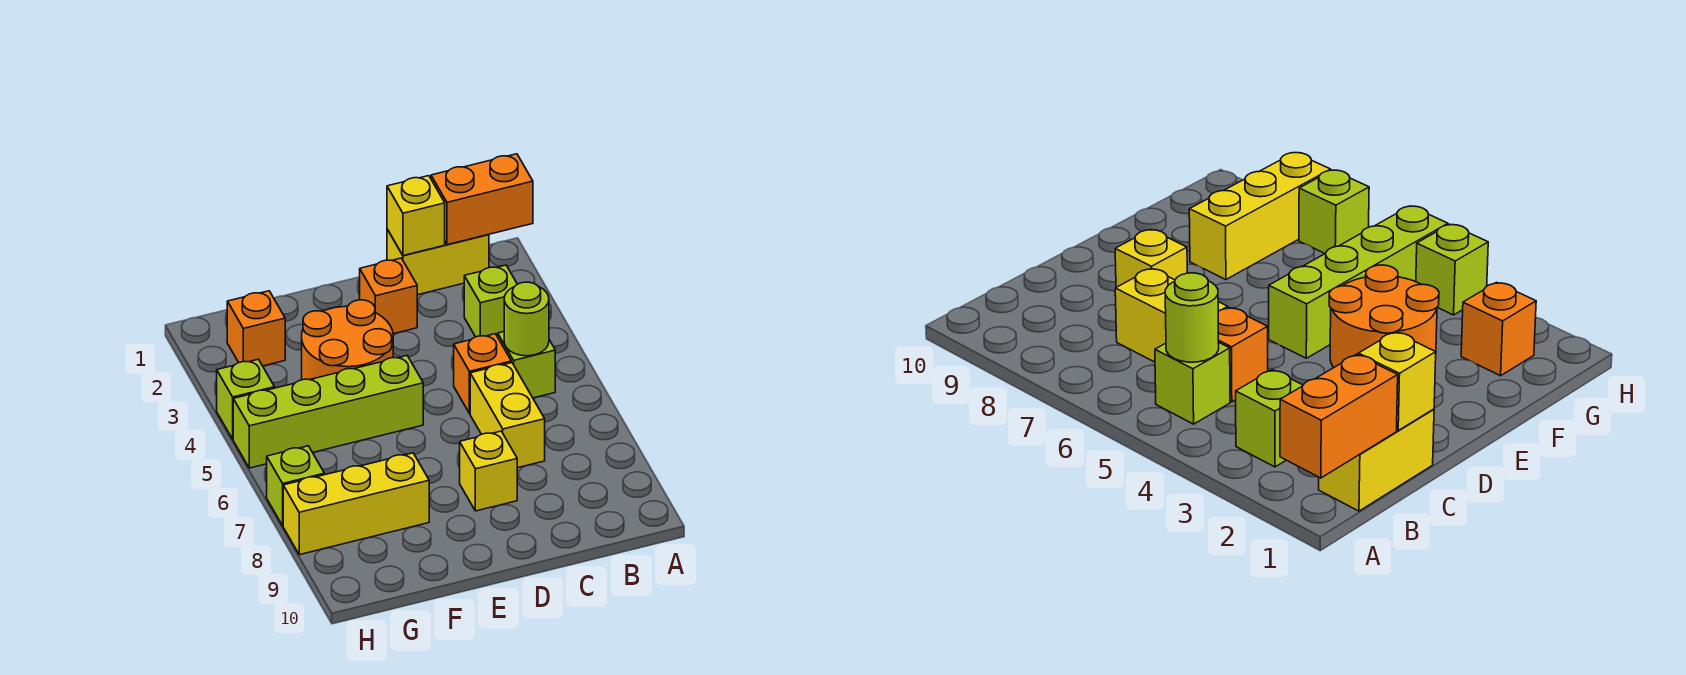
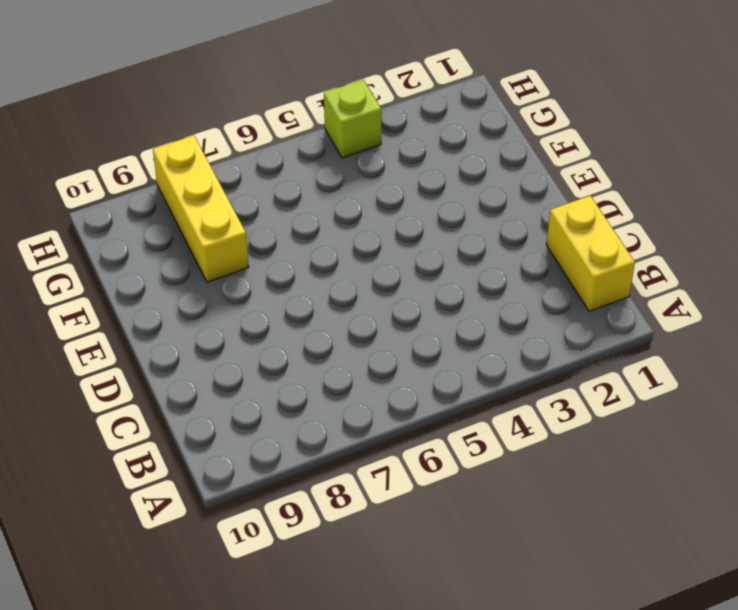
none -> lime brick B3 level 1
none -> lime brick B5 level 1
none -> orange brick C5 level 1

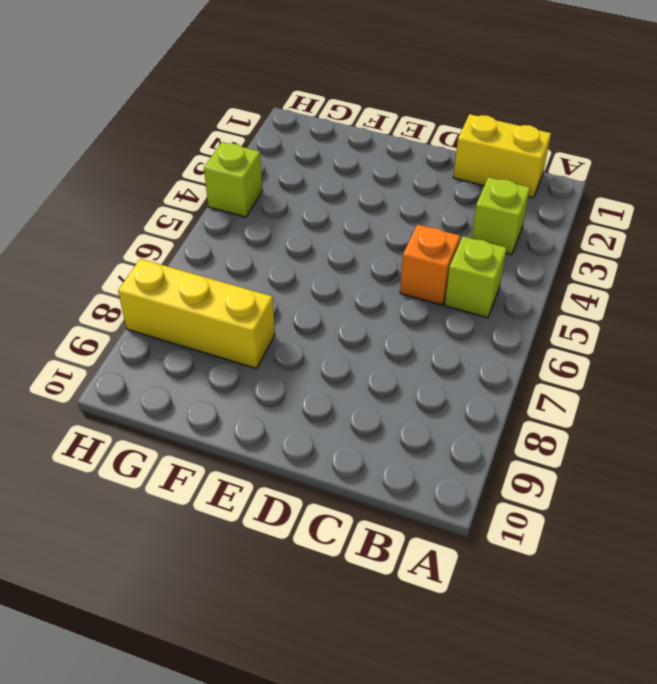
none -> yellow brick C6:C7 level 1
none -> orange brick D2 level 1
none -> yellow brick D8 level 1

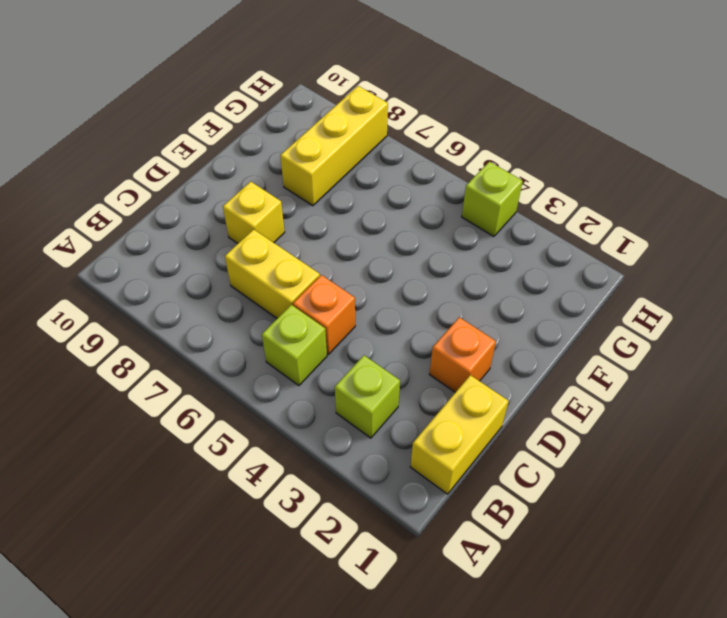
none -> orange round brick E3:F4 level 1
none -> lime brick E5:H5 level 1
none -> orange brick G2 level 1

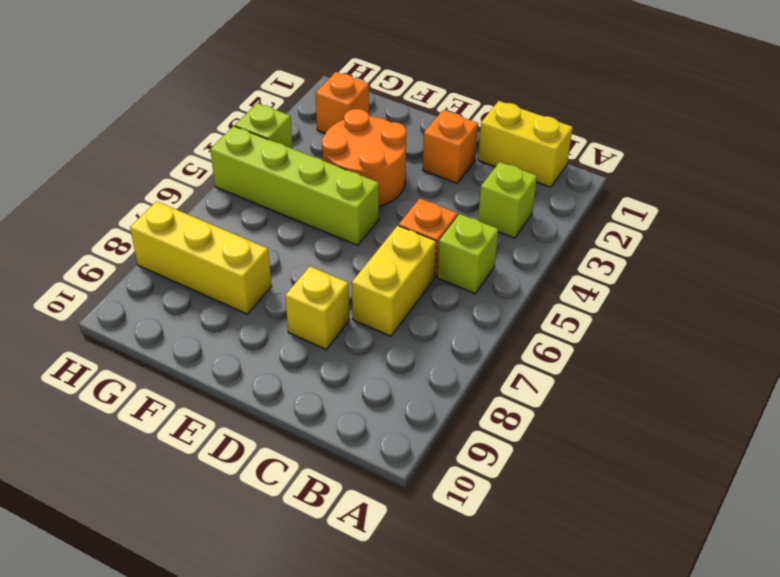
none -> lime brick H7 level 1
none -> orange brick A1:B1 level 2
none -> lime round brick B5 level 2

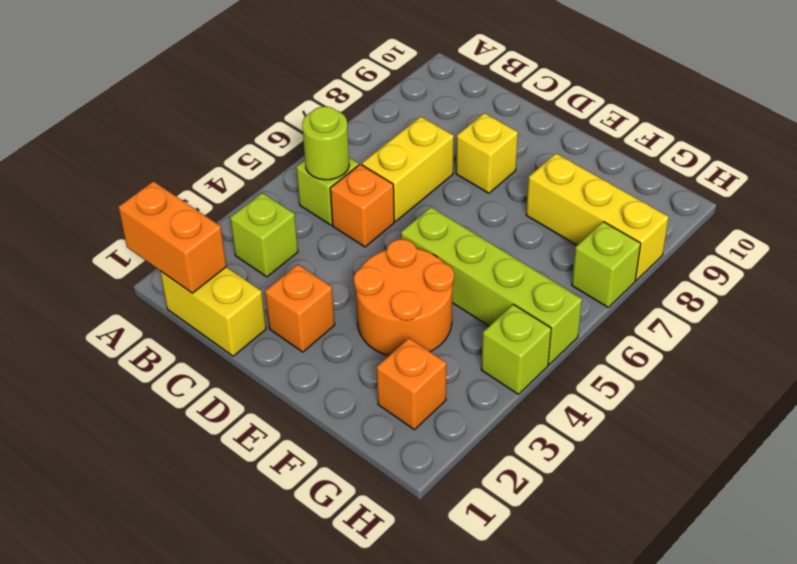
none -> yellow brick C1 level 2

